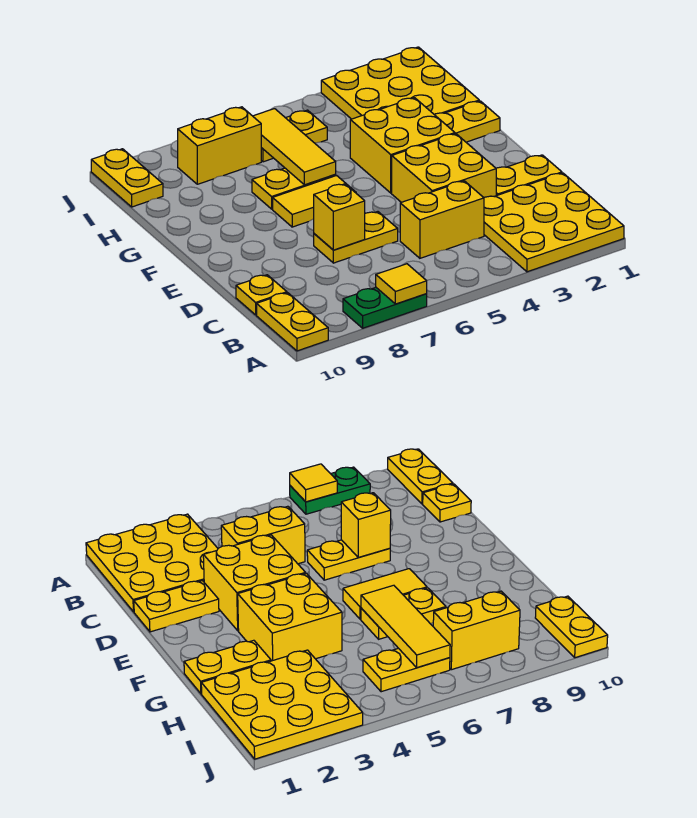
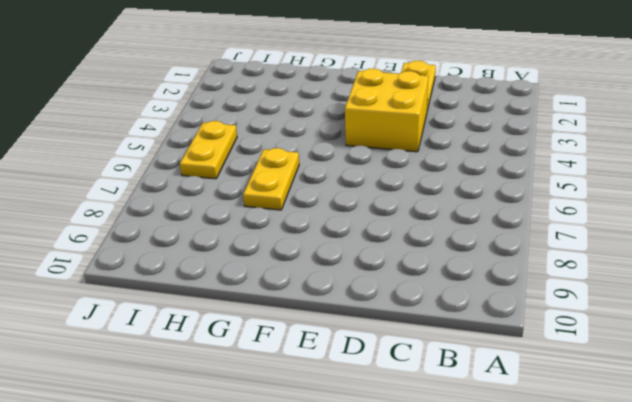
none -> yellow plate A1:C3 level 1
none -> green plate A7:A8 level 1
none -> yellow plate A10:B10 level 1

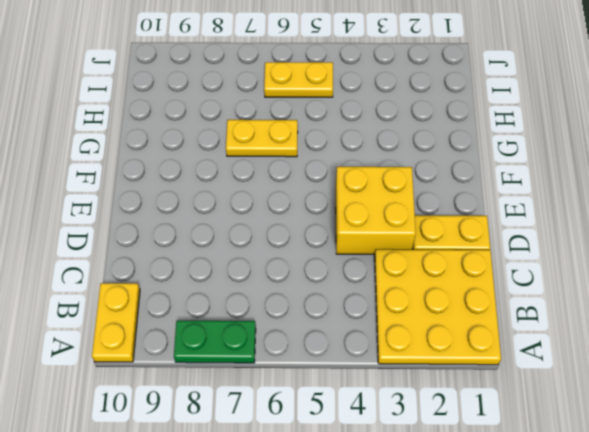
none -> yellow brick C4:C5 level 1
none -> yellow plate C10 level 1
none -> yellow plate D6:D7 level 1

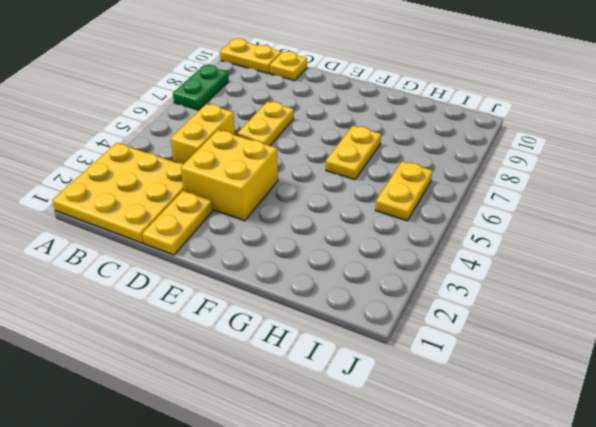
none -> yellow brick F3:G4 level 1
none -> yellow tile F6:F7 level 1
none -> yellow plate G1:G2 level 1

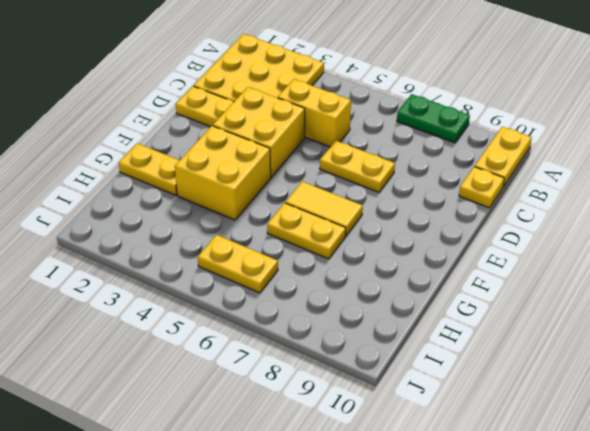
none -> yellow plate H1:J3 level 1
none -> yellow brick I7:I8 level 1
none -> yellow plate I10:J10 level 1

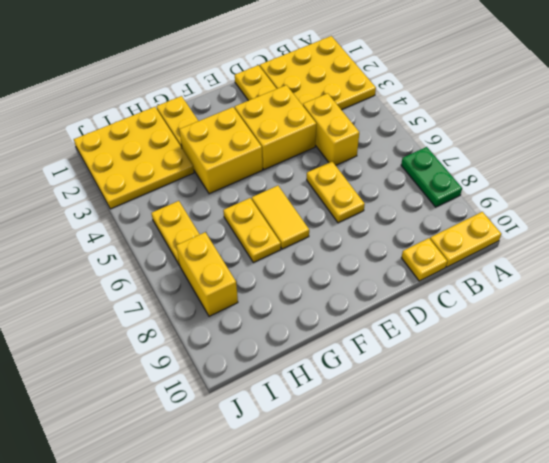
none -> yellow plate I10:J10 level 1
none -> yellow tile A7 level 2
none -> yellow brick D7 level 2

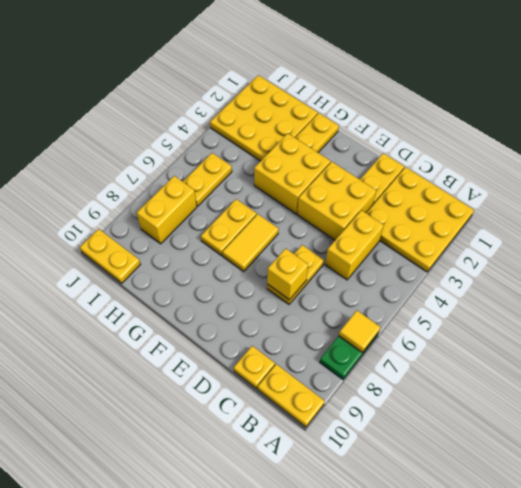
none -> yellow tile G6:I6 level 2

